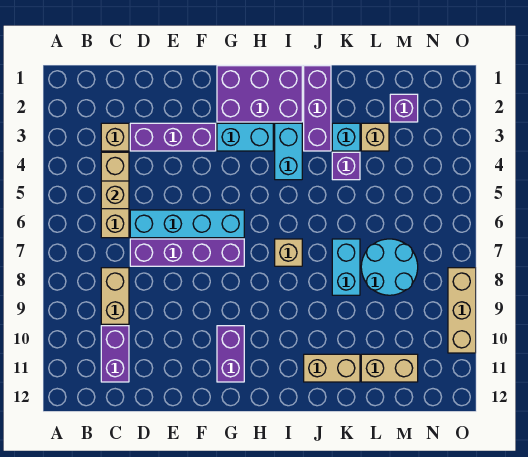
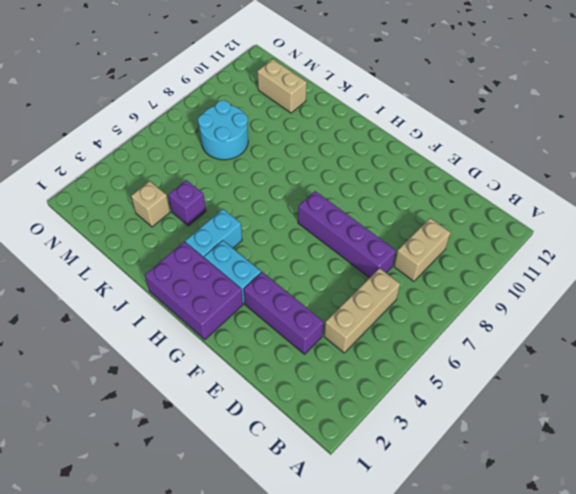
none -> tan brick C3 level 1
none -> purple brick C10:C11 level 1
none -> cyan brick D6:G6 level 1

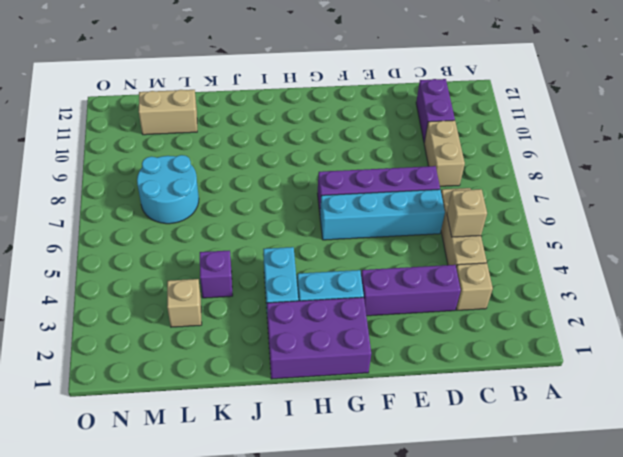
none -> purple brick G10:G11 level 1
none -> tan brick I7 level 1
none -> purple brick J1:J3 level 1

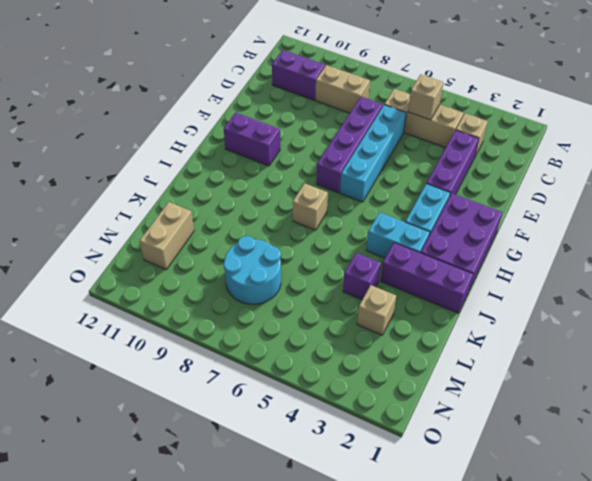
none -> tan brick J11:K11 level 1
none -> cyan brick K3 level 1
none -> cyan brick K7:K8 level 1

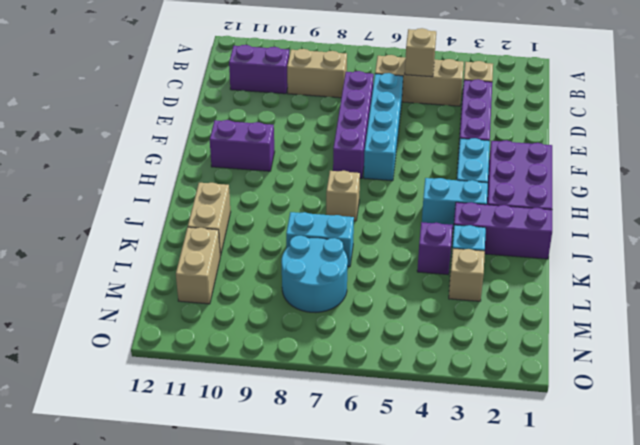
none -> purple brick M2 level 1
none -> tan brick O8:O10 level 1

